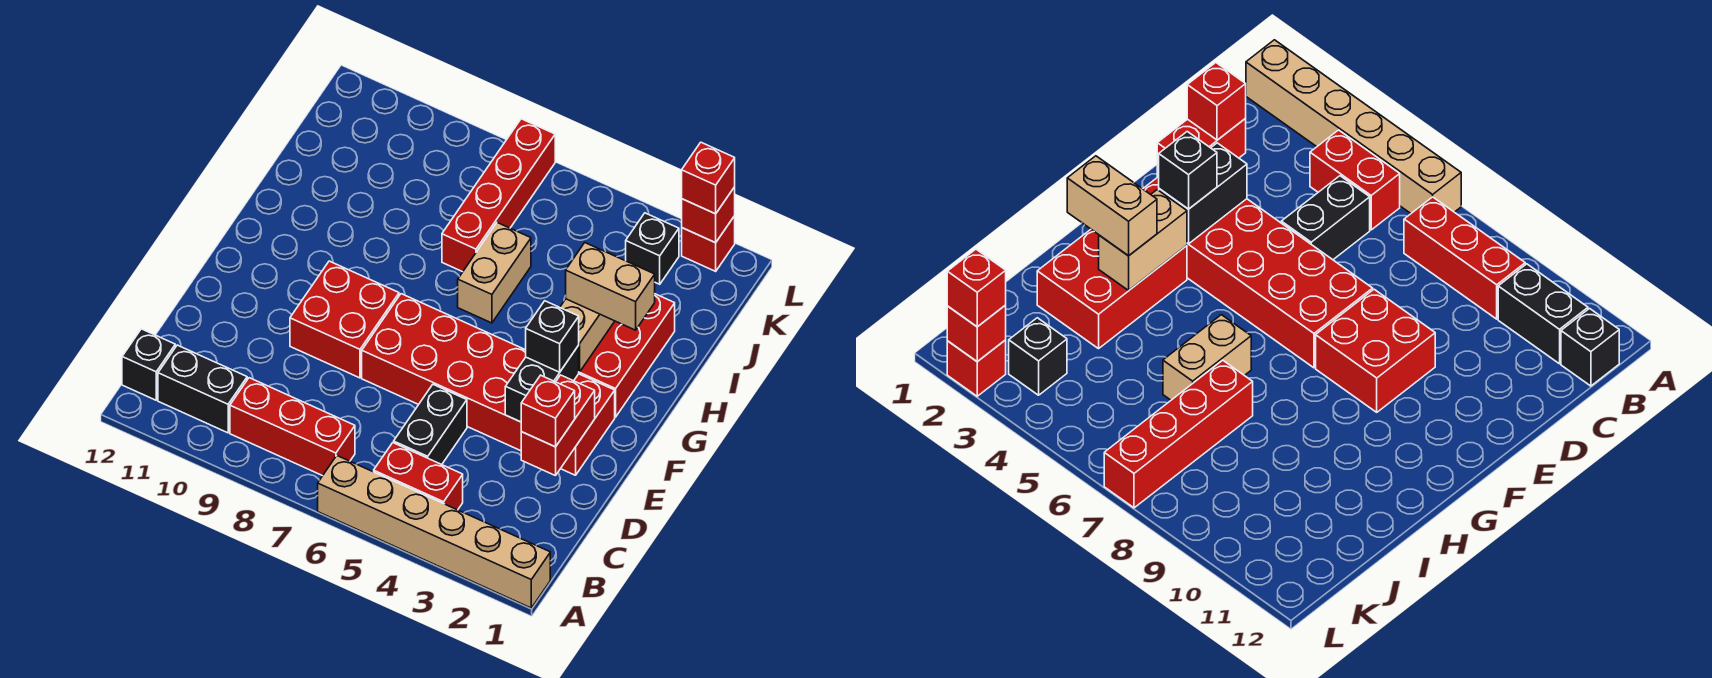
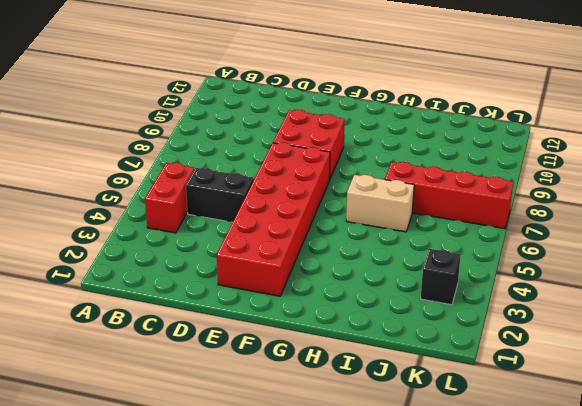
none -> tan brick A1:A6 level 1
none -> red brick B7:B9 level 1
none -> black brick B10:B11 level 1

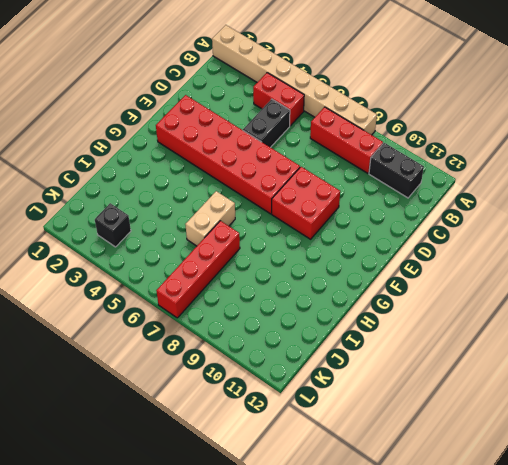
tan brick A1:A8 level 1 -> tan brick A1:A6 level 1
none -> black brick B12 level 1
none -> red brick G2:I3 level 1
none -> red brick L2 level 1

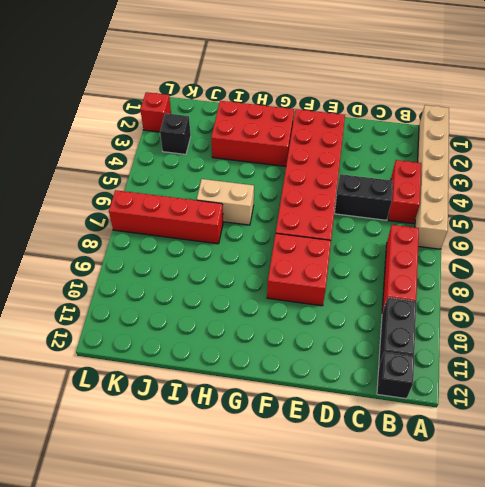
none -> red brick D2:E2 level 2
none -> black brick E3:F3 level 2
none -> tan brick G3:H3 level 2

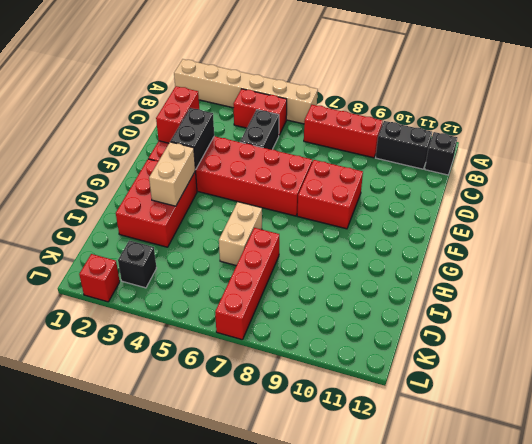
none -> red brick L2 level 2
none -> red brick D2 level 3
none -> black brick F3 level 3

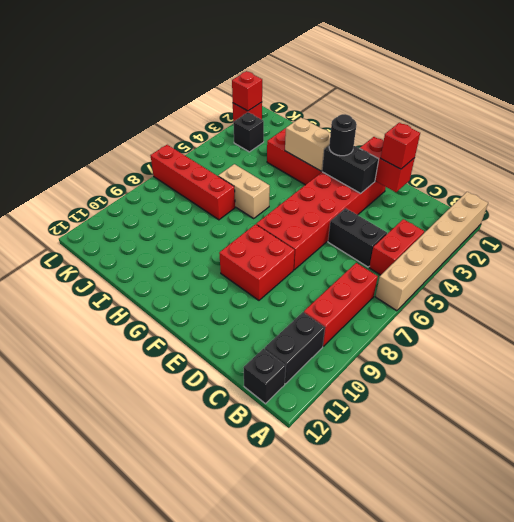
black round brick F3 level 3 -> black brick F3 level 3
none -> tan brick H2:H3 level 3
none -> red brick L2 level 3

